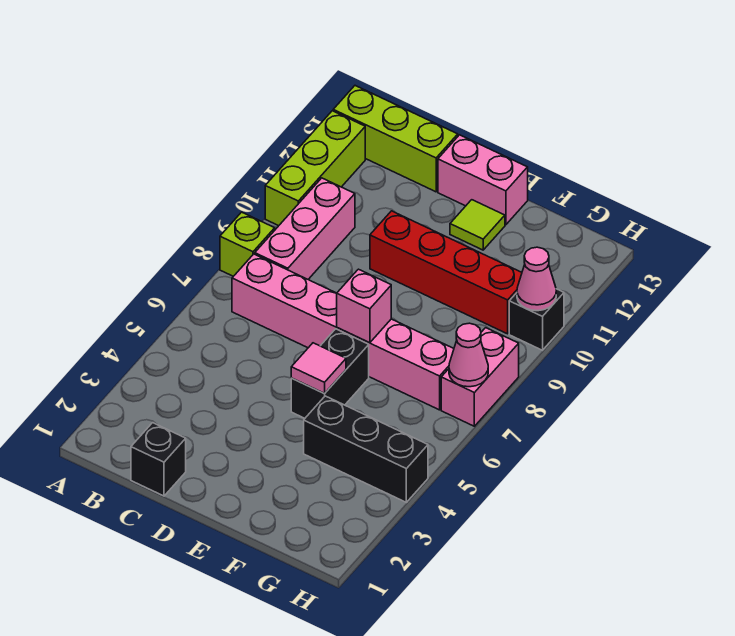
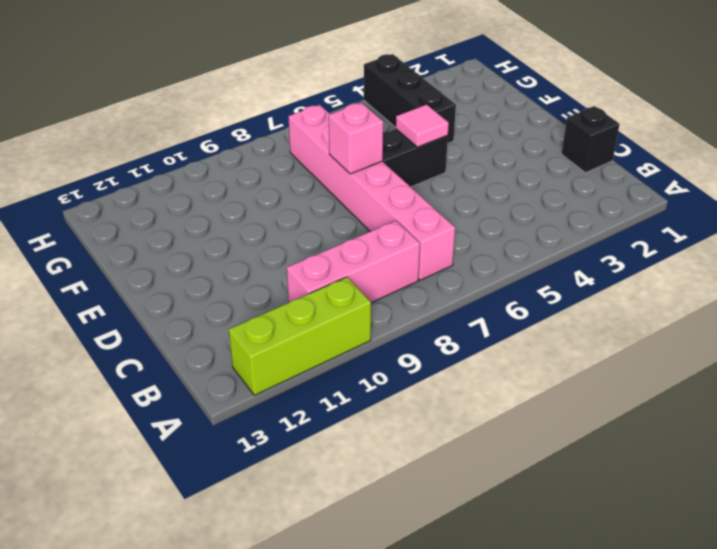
none -> lime brick A8 level 1
none -> lime brick A13:C13 level 1
none -> red brick D10:G10 level 1

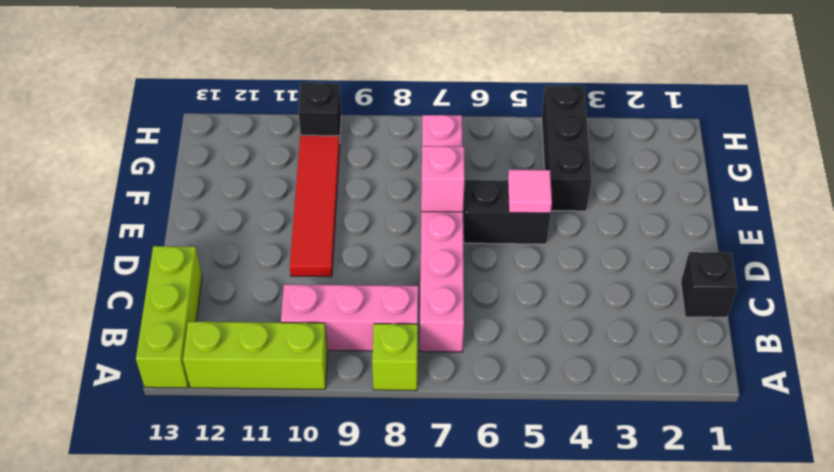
red tile D10:G10 level 1 -> red brick D10:G10 level 1
none -> pink brick D13:E13 level 1
none -> lime tile E12 level 1
none -> pink brick H7:H8 level 1

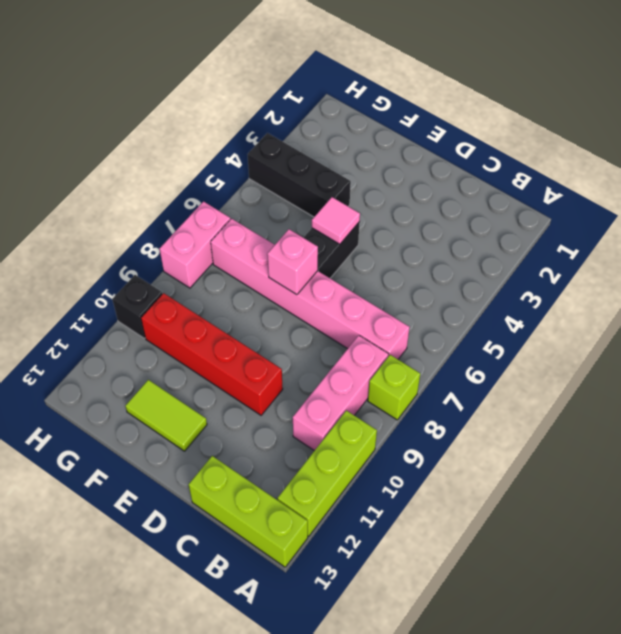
lime tile E12:F12 level 1 -> lime tile E12 level 1
none -> black brick C1 level 1
none -> pink brick D13:E13 level 1
none -> pink cone H7 level 2

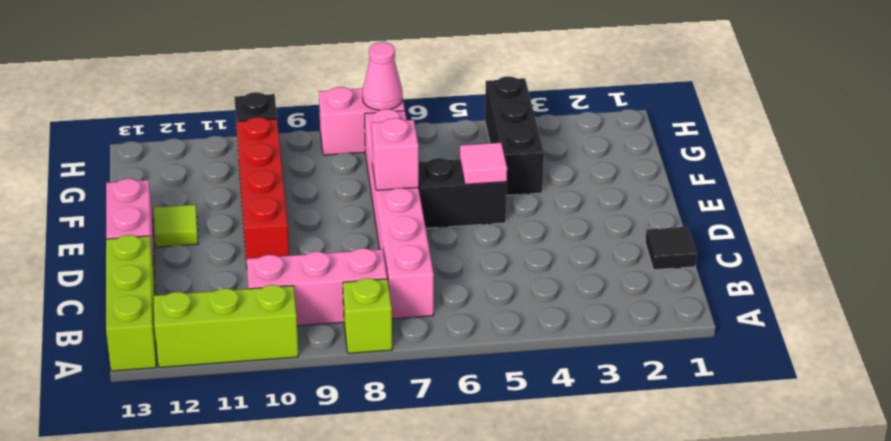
black tile C1 level 1 -> black brick C1 level 1
none -> pink cone H10 level 2

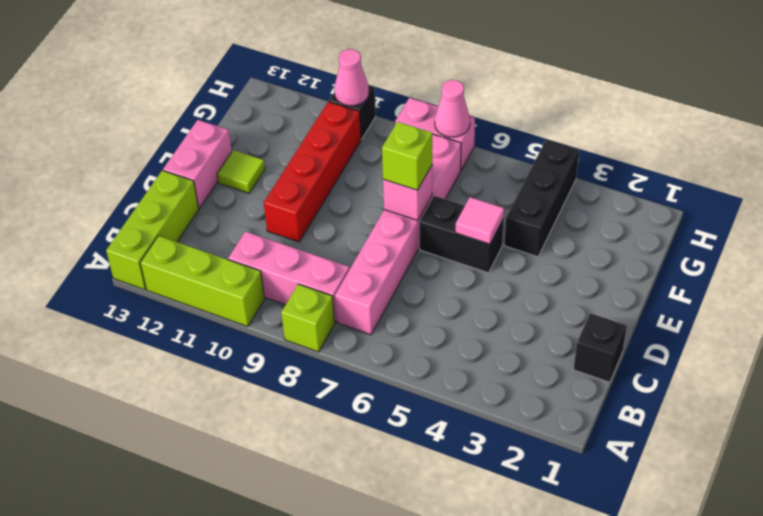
lime brick E7 level 3 -> none

